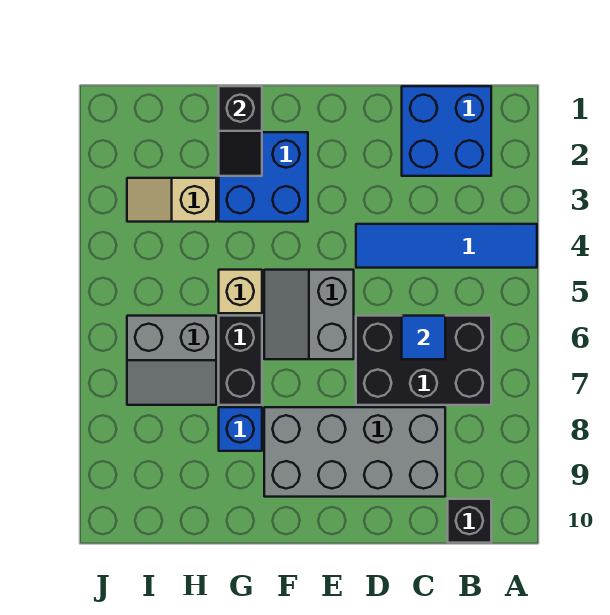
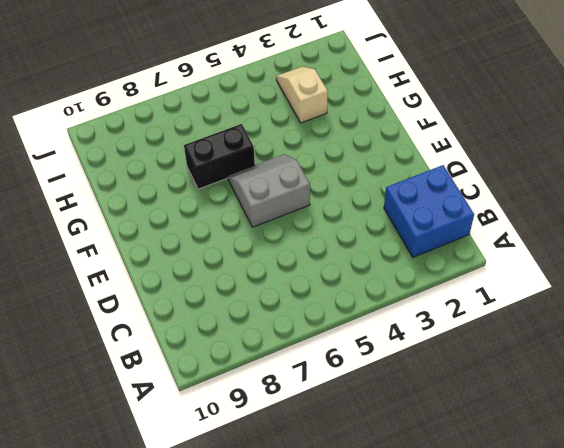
none -> blue tile A4:D4 level 1
none -> black brick B6:D7 level 1
none -> black brick B10 level 1

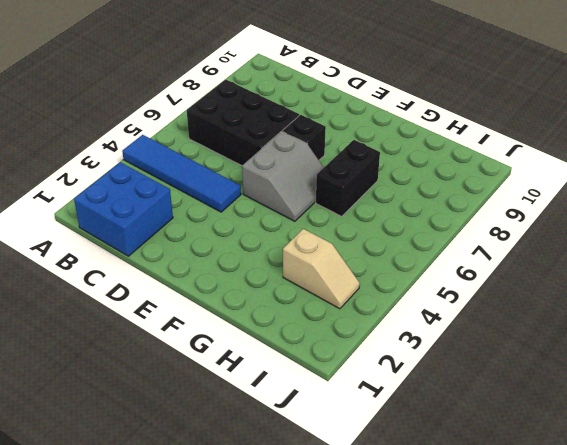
black brick E7 level 1 -> black brick B10 level 1
none -> grey brick C8:F9 level 1
none -> blue brick F2:G3 level 1
none -> tan brick G5 level 1

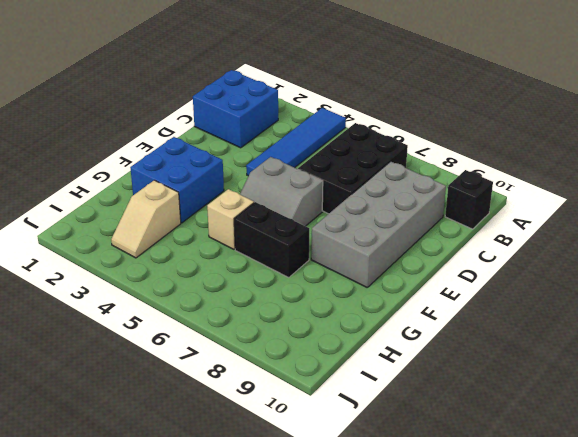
none -> blue brick G8 level 1
none -> grey slope H6:I7 level 1 top 6
none -> blue tile C6 level 2

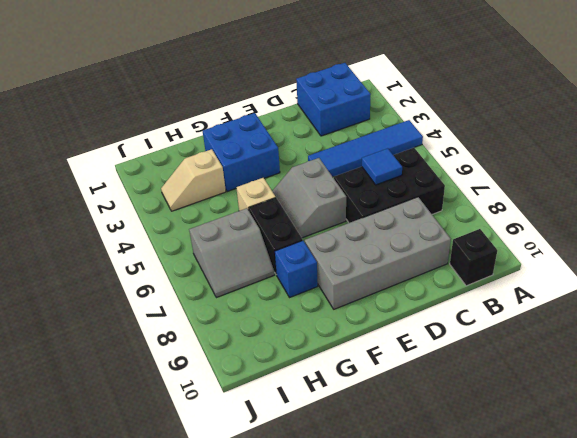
none -> black slope G1:G2 level 2 top 1

